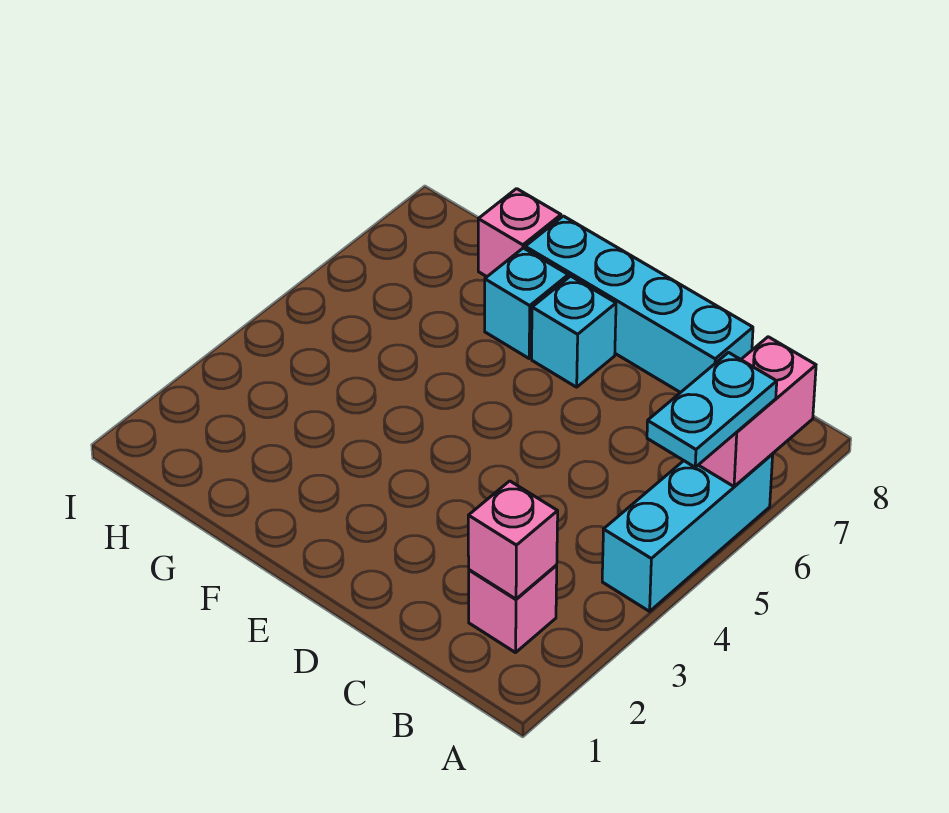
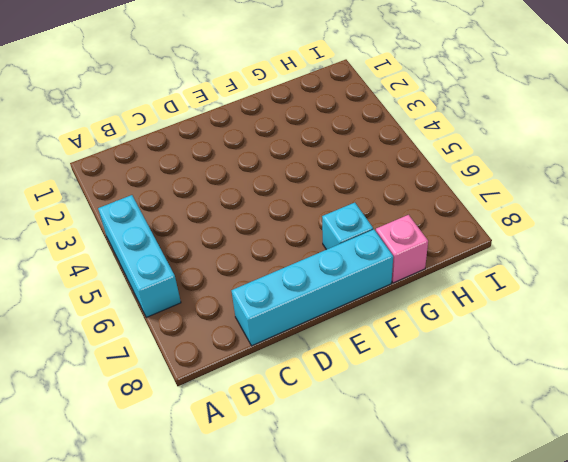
none -> pink brick B2 level 1
none -> cyan brick E7 level 1

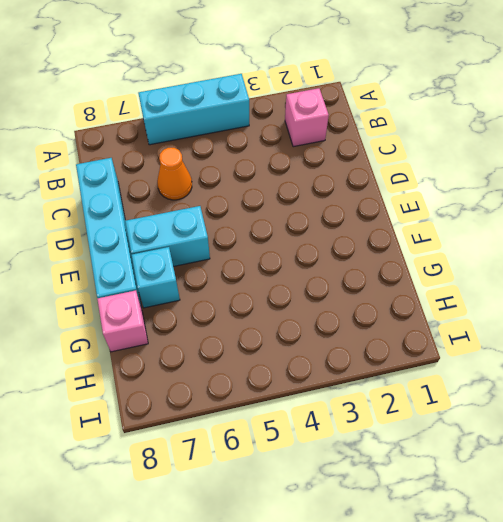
orange cone C6 level 1 -> none
cyan brick E6:E7 level 1 -> cyan brick E7 level 1
none -> pink brick A6:A7 level 2
none -> pink brick B2 level 2

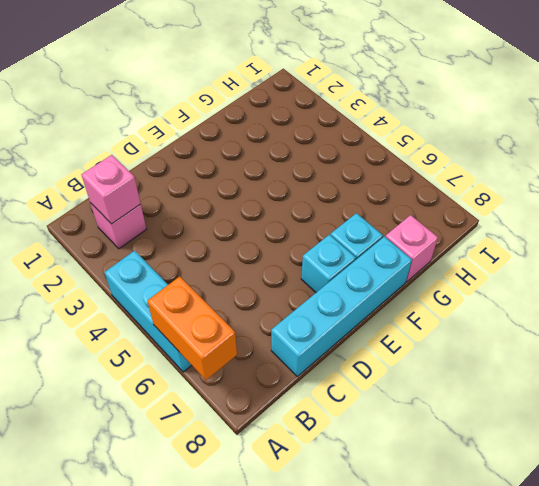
orange brick A6:A7 level 2 -> pink brick A6:A7 level 2
none -> cyan plate A5:A6 level 3

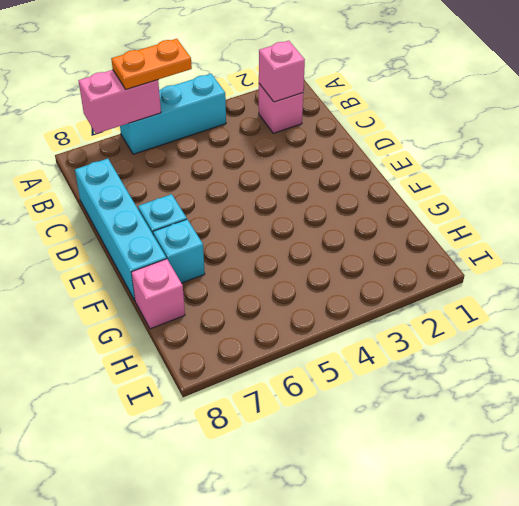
orange plate A5:A6 level 3 -> cyan plate A5:A6 level 3

